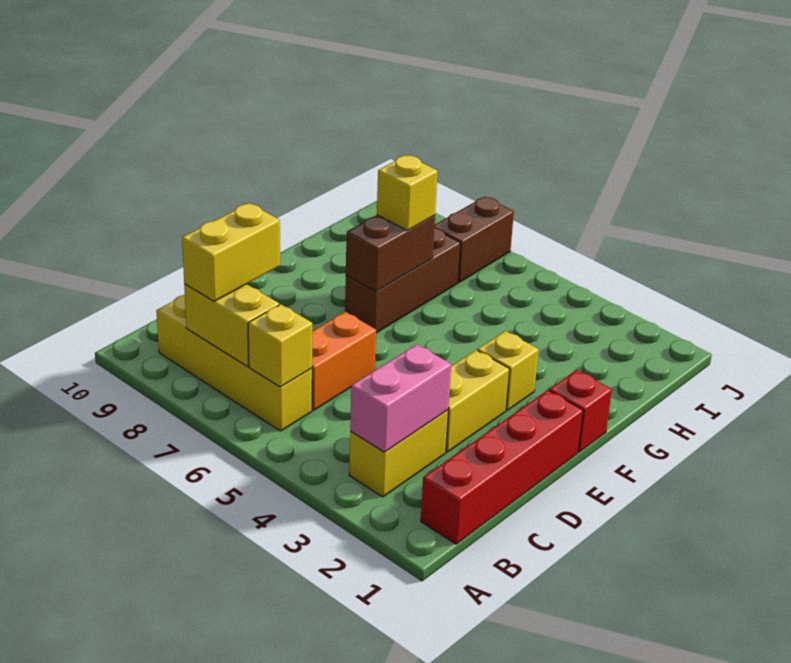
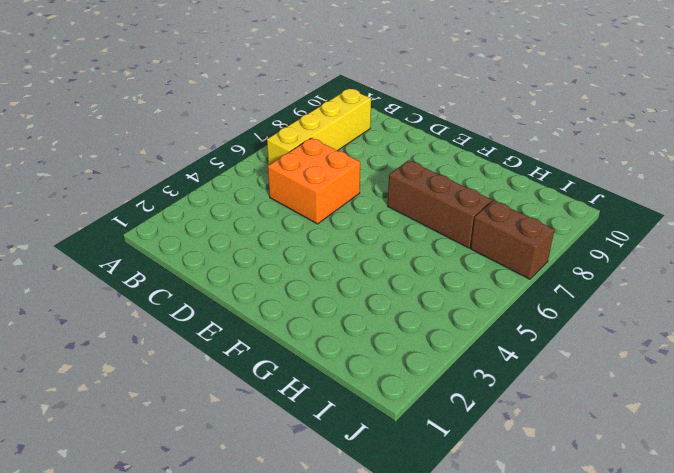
orange brick C5:D6 level 1 -> orange brick C6:D6 level 1
none -> red brick B1:E1 level 1
none -> yellow brick B3:C3 level 1
none -> yellow brick D3:E3 level 1

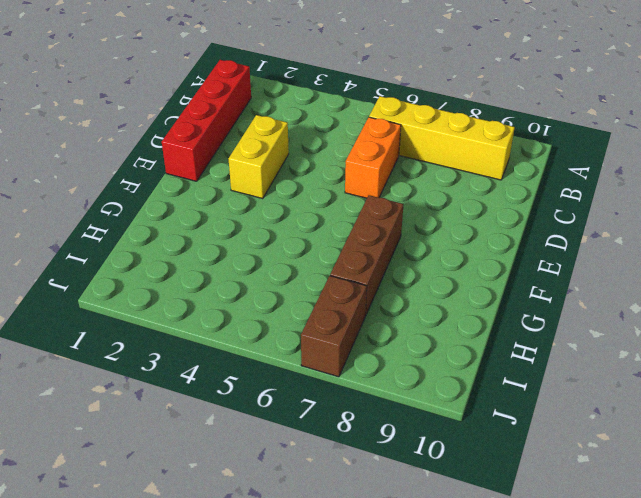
none -> yellow brick B3:C3 level 1
none -> red brick F1 level 1
none -> yellow brick F3 level 1

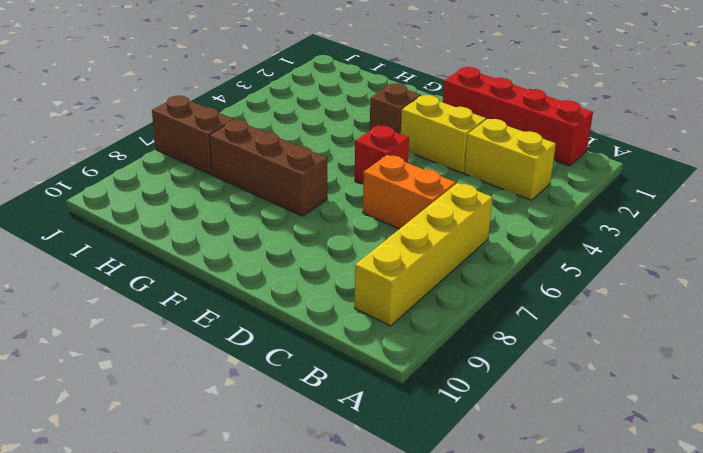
red brick E5 level 1 -> red brick F1 level 1
brown brick F3 level 1 -> yellow brick F3 level 1
none -> pink brick B3:C3 level 2
none -> yellow brick B6 level 2
none -> yellow brick B7:B8 level 2

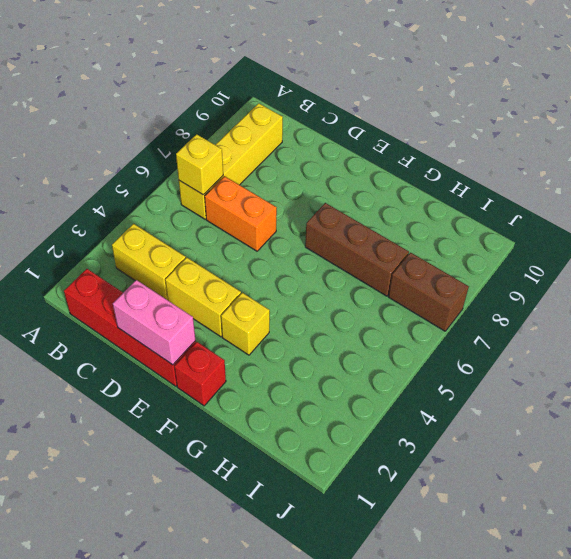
pink brick D1:E1 level 2 -> pink brick B3:C3 level 2
none -> yellow brick B7:B8 level 2
none -> brown brick F7:G7 level 2
none -> yellow brick B8:C8 level 3

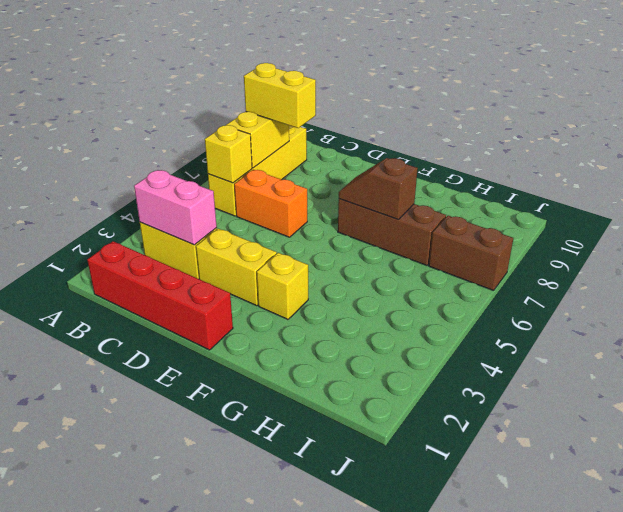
brown slope F7:G7 level 2 top G -> brown brick F7:G7 level 2
none -> red brick F1 level 1
none -> yellow brick G7 level 3

